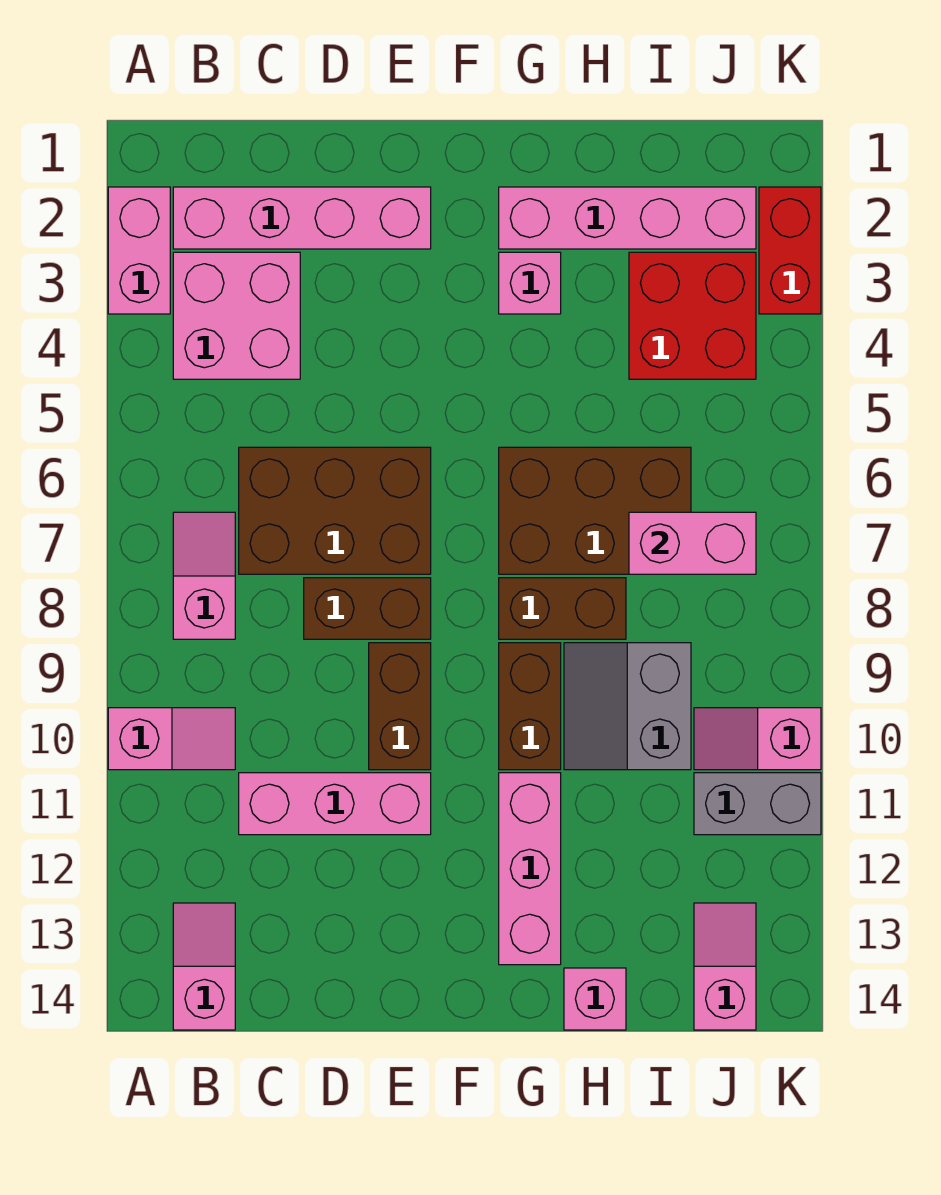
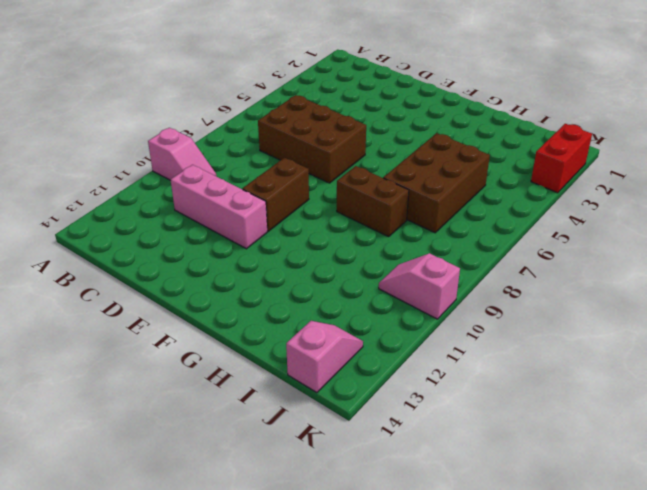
brown brick H5:I7 level 1 -> brown brick G6:I7 level 1
none -> pink brick A2:A3 level 1
none -> pink brick B2:E2 level 1
none -> pink brick B3:C4 level 1

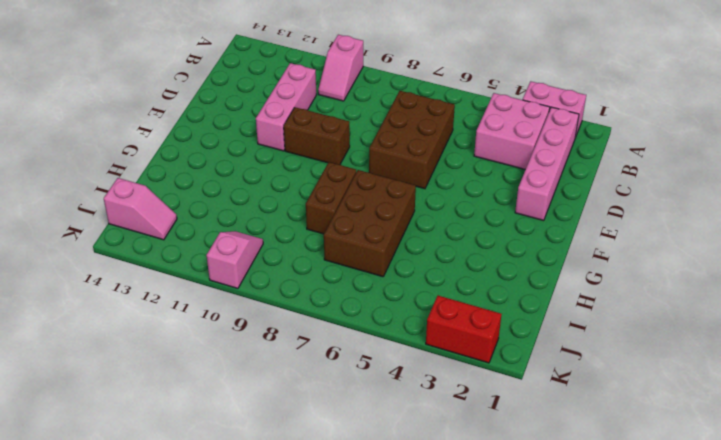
none -> pink slope B7:B8 level 1 top 8
none -> pink slope B13:B14 level 1 top 14
none -> brown brick D8:E8 level 1

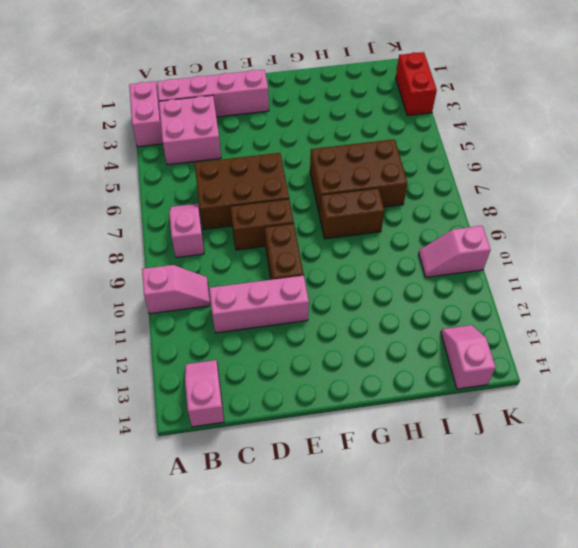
none -> pink brick G2:J2 level 1
none -> pink brick G3 level 1
none -> brown brick G9:G10 level 1

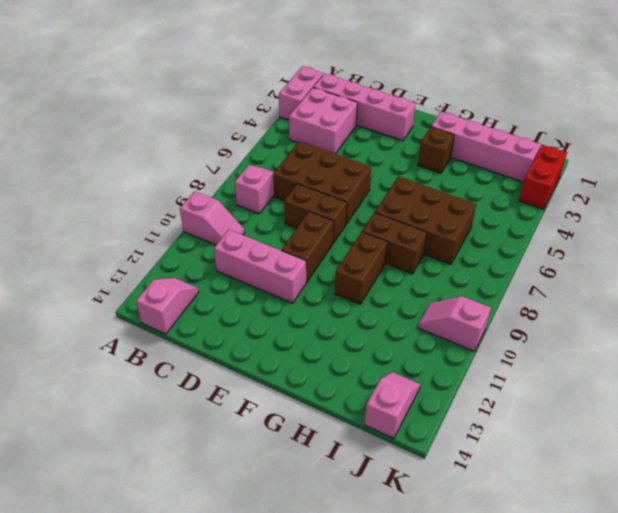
brown brick G3 level 1 -> pink brick G3 level 1
none -> pink brick G11:G13 level 1
none -> grey slope H9:I10 level 1 top I
none -> pink brick H14 level 1

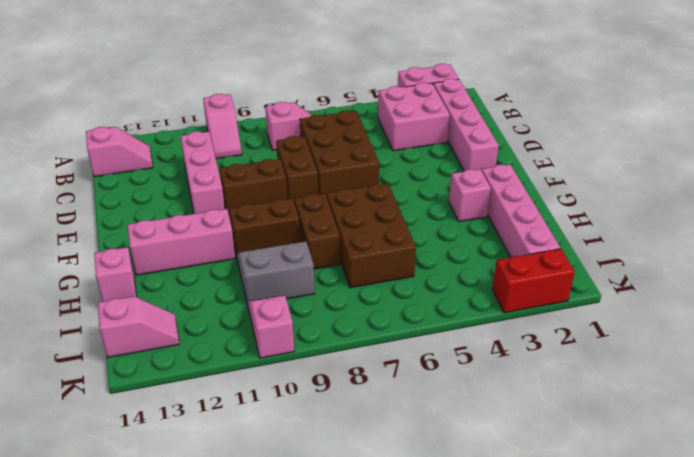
none -> red brick I3:J4 level 1
none -> grey brick J11:K11 level 1
none -> pink brick I7:J7 level 2

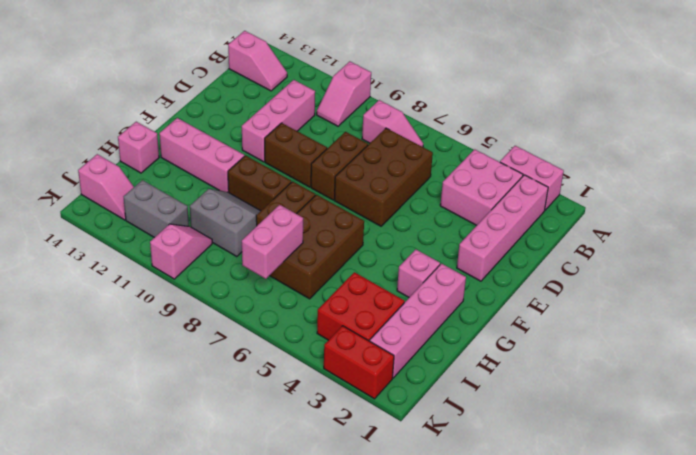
grey brick J11:J12 level 1 -> grey brick J11:K11 level 1

